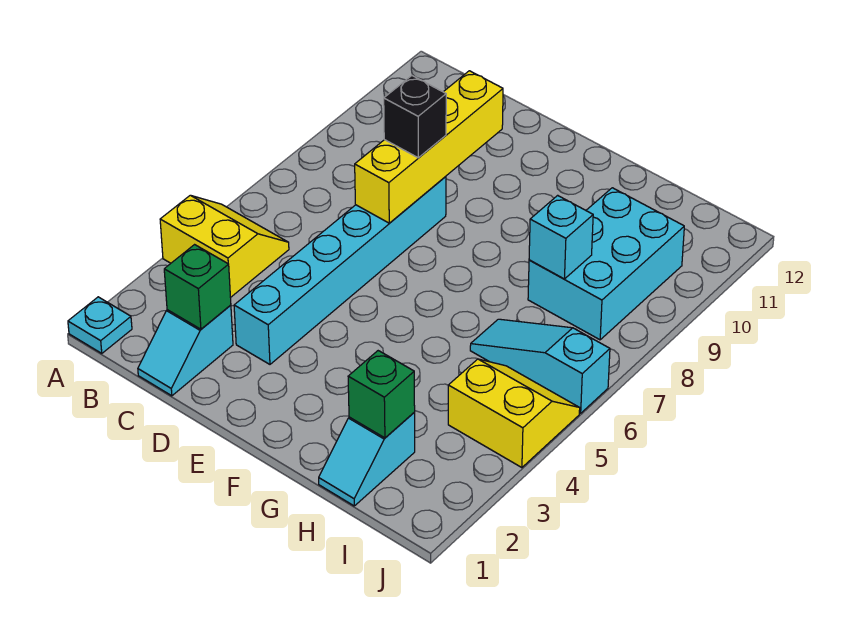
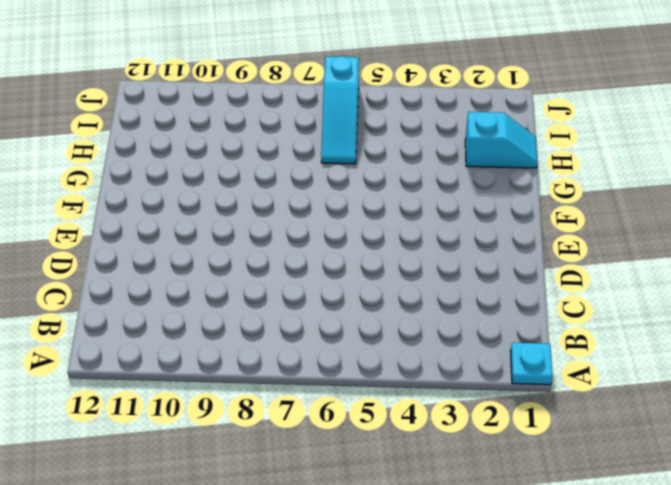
none -> yellow slope A4:B5 level 1 top 4
none -> cyan slope C1:C2 level 1 top 2
none -> cyan brick D3:D8 level 1

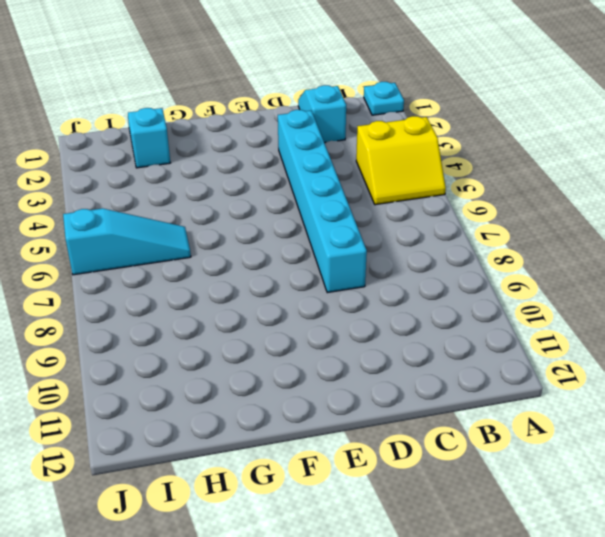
none -> cyan brick H8:I10 level 1
none -> yellow slope I4:J5 level 1 top 4
none -> green brick C2 level 2

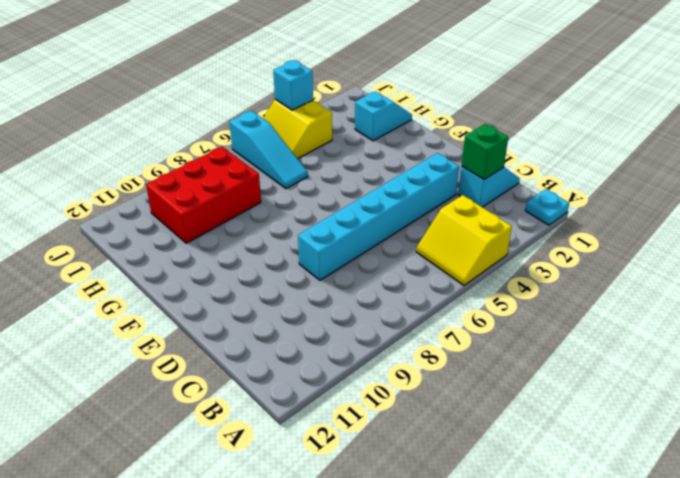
red brick H8:I10 level 1 -> cyan brick H8:I10 level 1
cyan brick J4 level 2 -> cyan brick H8 level 2
none -> yellow brick D7:D10 level 2
none -> green brick H2 level 2
none -> black brick D8 level 3

